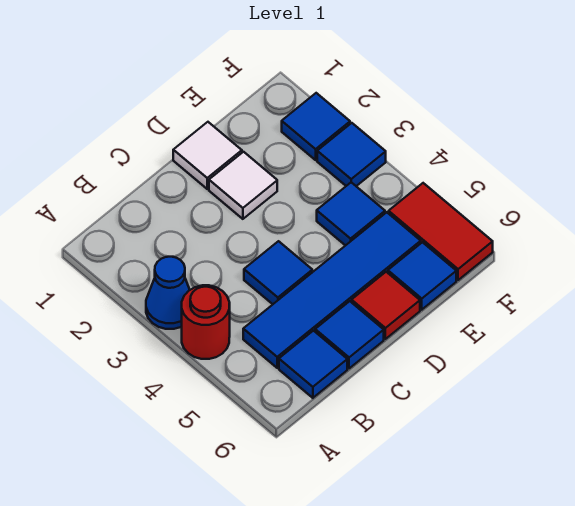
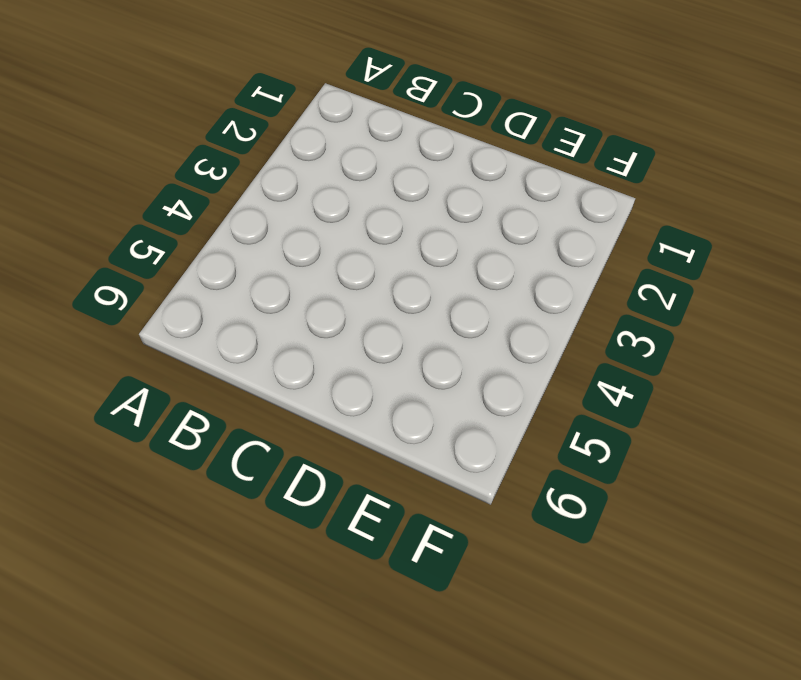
none -> blue cone A3 level 1
none -> red round brick A4 level 1
none -> blue tile B5:E5 level 1

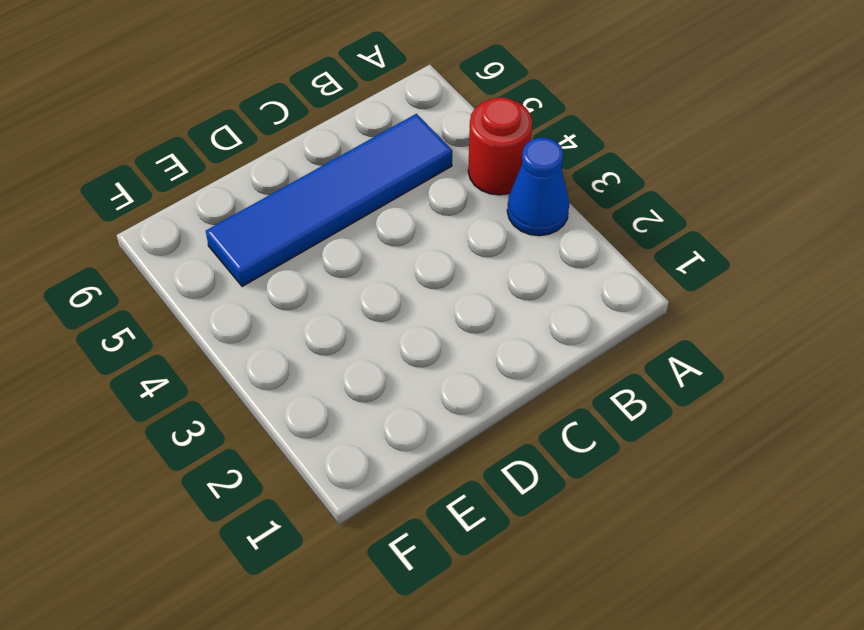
none -> blue tile B6 level 1
none -> blue tile C4 level 1
none -> blue tile C6 level 1

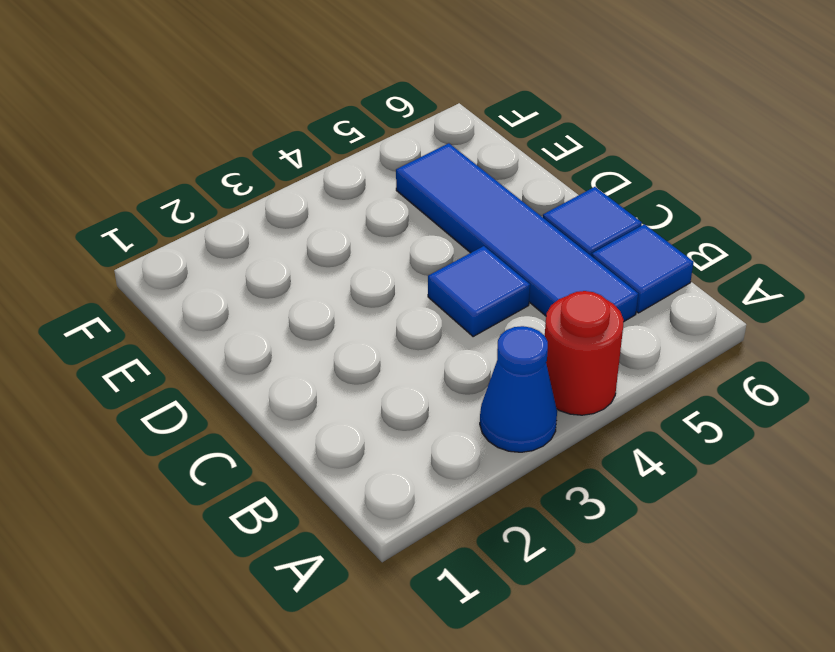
none -> white tile D1 level 1
none -> white tile D2 level 1
none -> red tile D6 level 1

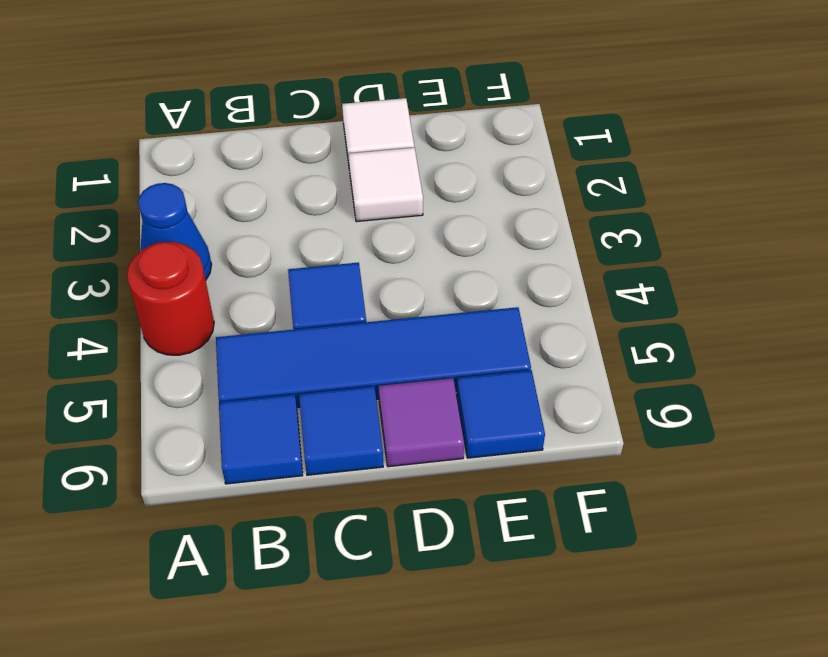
purple tile D6 level 1 -> red tile D6 level 1
none -> blue tile E4 level 1
none -> blue tile F2 level 1
none -> blue tile F3 level 1

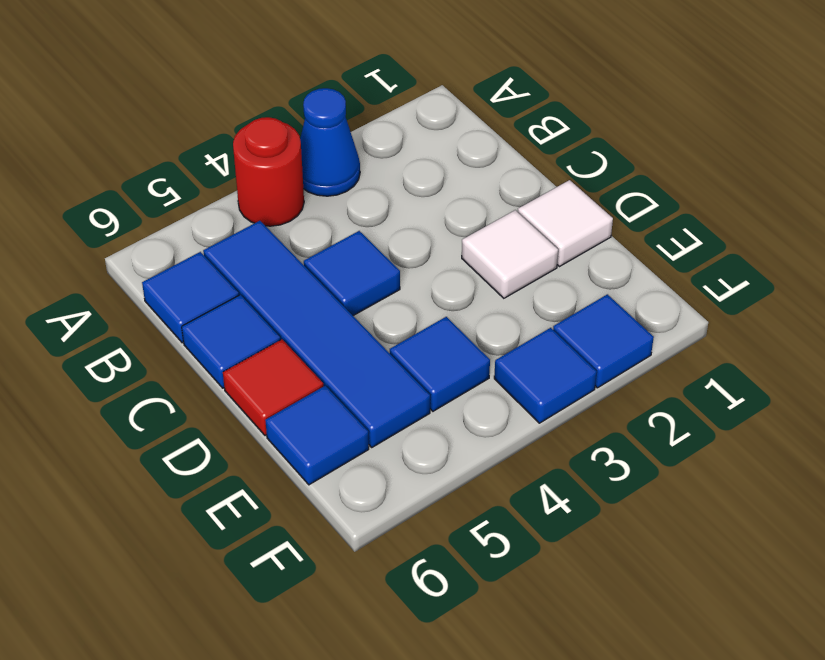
none -> red tile F5:F6 level 1

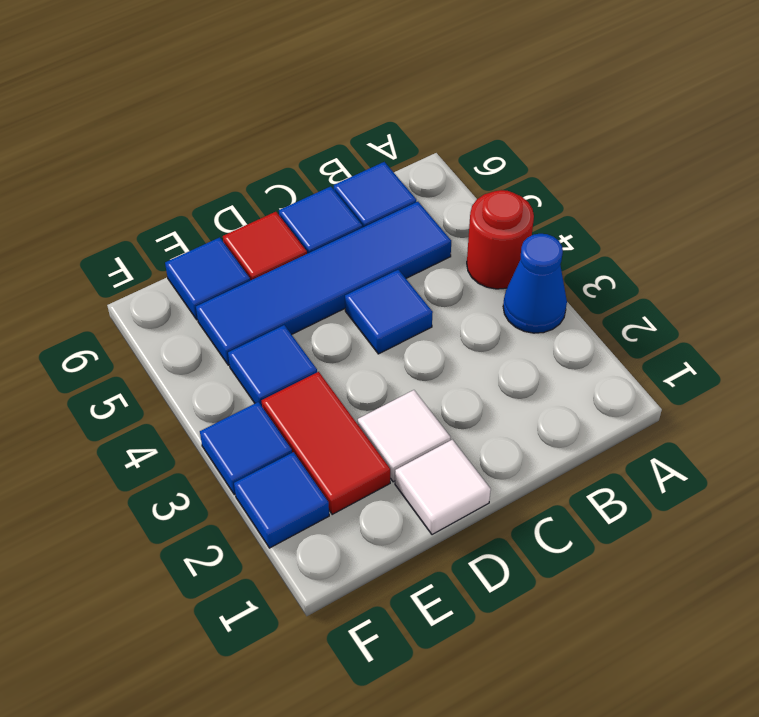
red tile E2:E3 level 1 -> red tile F5:F6 level 1

